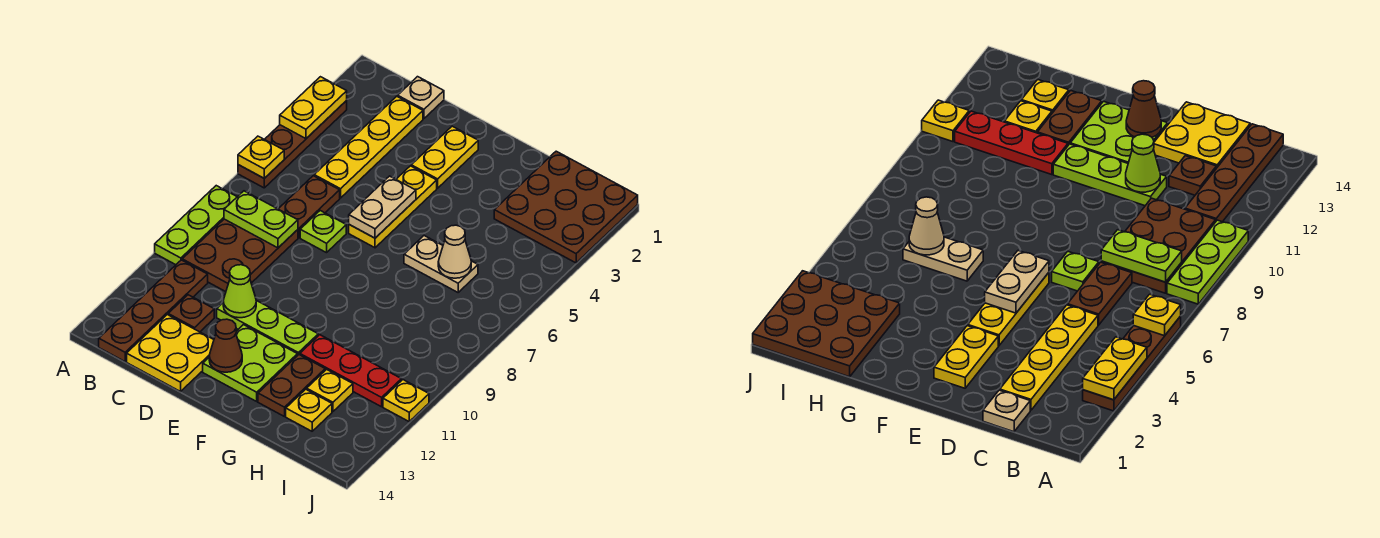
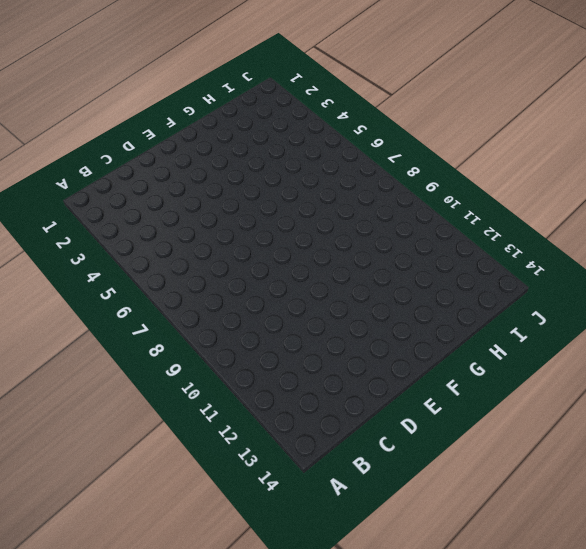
none -> brown plate A3:A6 level 1
none -> lime plate A8:A10 level 1
none -> brown plate B8:C10 level 1

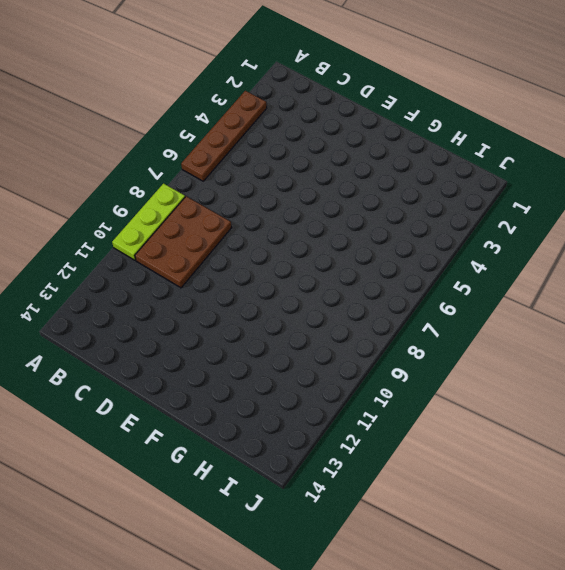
none -> brown plate B11:B14 level 1
none -> tan plate C1 level 1
none -> yellow plate C2:C5 level 1

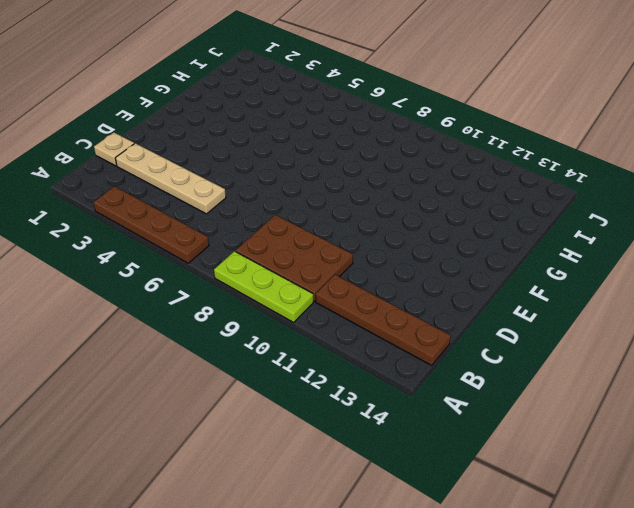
tan plate C2:C5 level 1 -> yellow plate C2:C5 level 1
none -> brown plate C6:C7 level 1
none -> brown plate C12 level 1
none -> yellow plate C13:D14 level 1

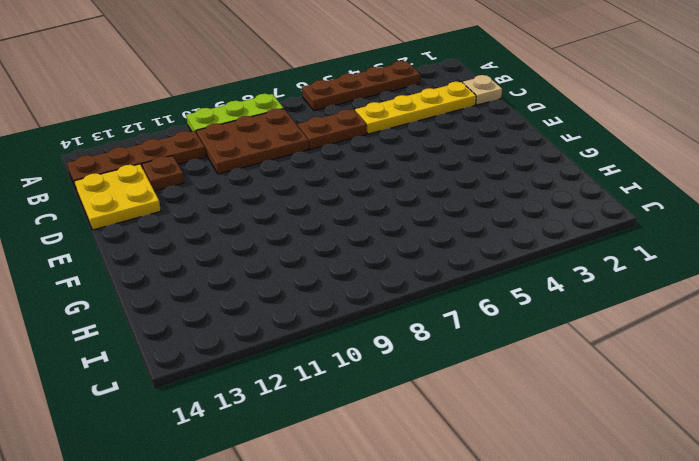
none -> lime plate D7 level 1
none -> lime plate D11:F11 level 1
none -> yellow plate E2:E3 level 1

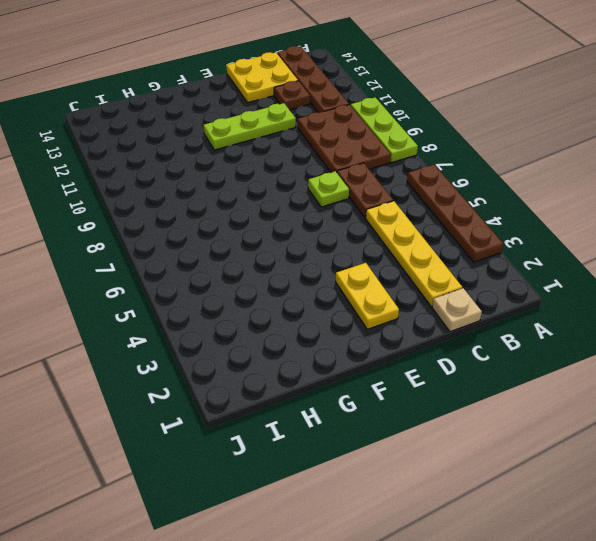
none -> yellow plate E4:E6 level 1
none -> lime plate E12:F13 level 1
none -> tan plate G6:H6 level 1

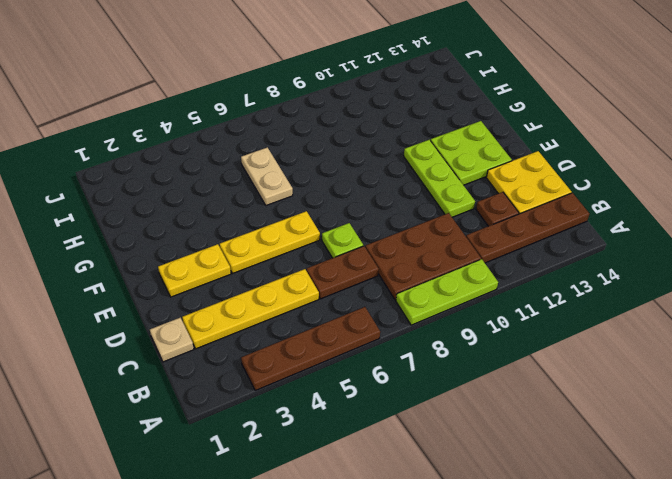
none -> red plate G11:I11 level 1
none -> brown plate G12:G13 level 1
none -> brown plate H1:J3 level 1

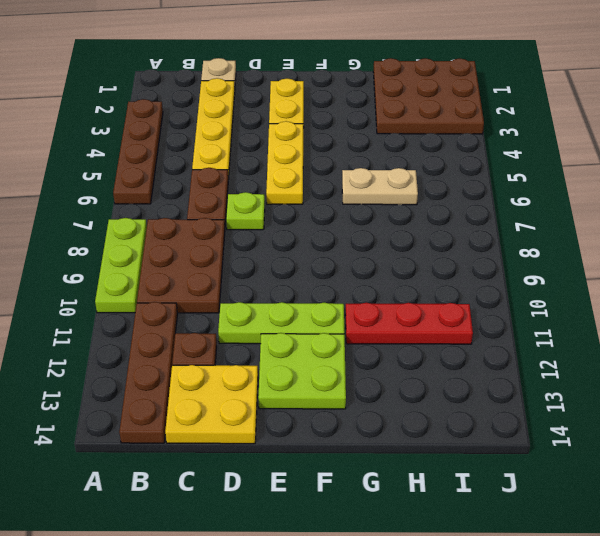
none -> brown plate G12:G13 level 1
none -> yellow plate H12 level 1
none -> yellow plate H13 level 1

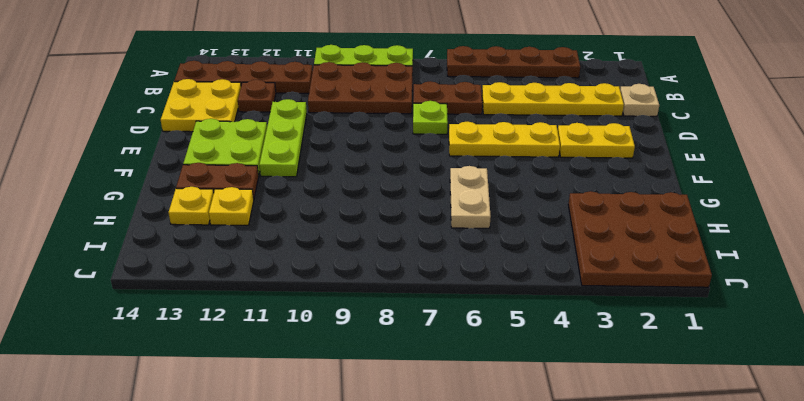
none -> red plate G11:I11 level 1
none -> yellow plate J11 level 1
none -> yellow plate A3:A4 level 2

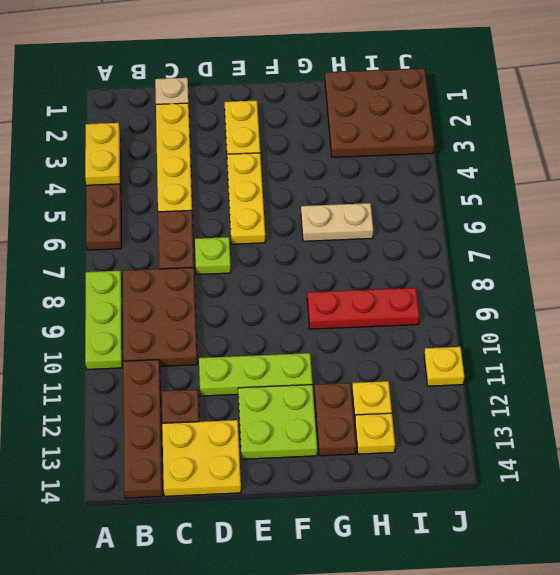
red plate G9:I9 level 1 -> red plate G11:I11 level 1
none -> yellow plate A6 level 2
none -> lime plate B8:C8 level 2
none -> lime cone D11 level 2

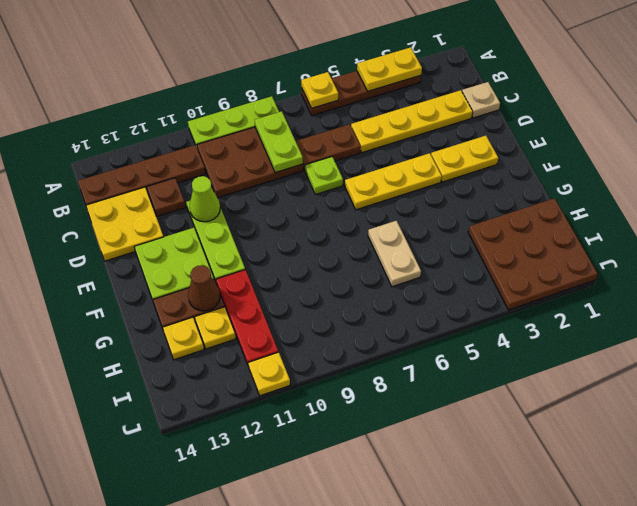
brown cone G12 level 2 -> brown cone E13 level 2
none -> tan plate E5:E6 level 2
none -> tan cone H6 level 2

